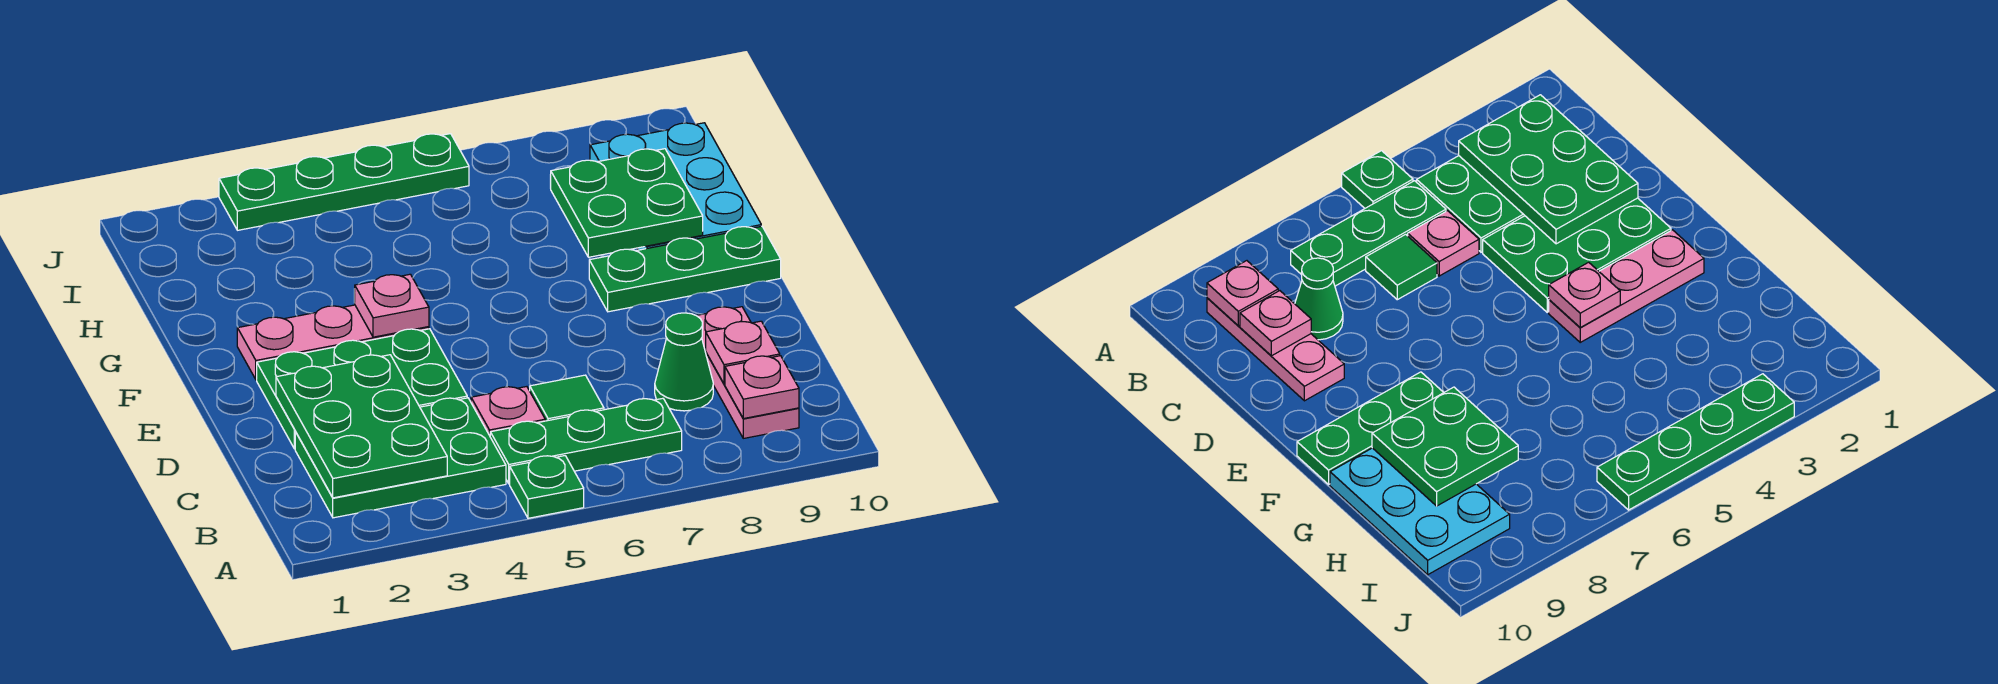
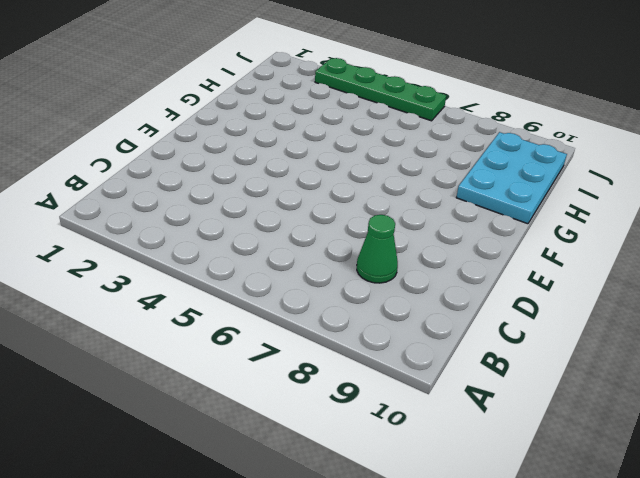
none -> green plate A5 level 1
none -> green plate B2:C4 level 1
none -> green plate B5:B7 level 1

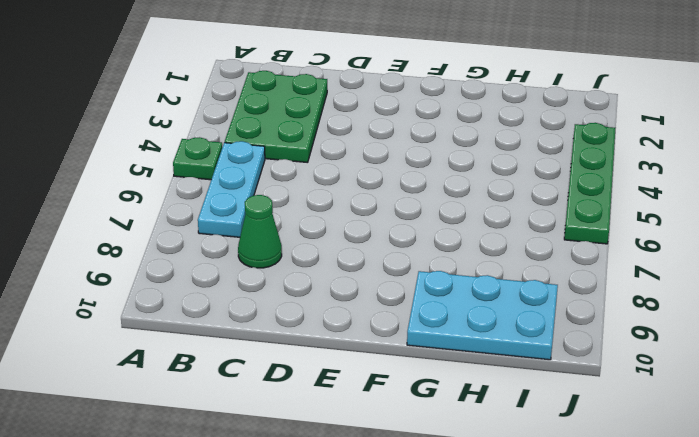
cyan plate B5:B7 level 1 -> green plate B5:B7 level 1
none -> pink plate B9:D9 level 1
none -> pink plate C5 level 1
none -> green tile C6 level 1

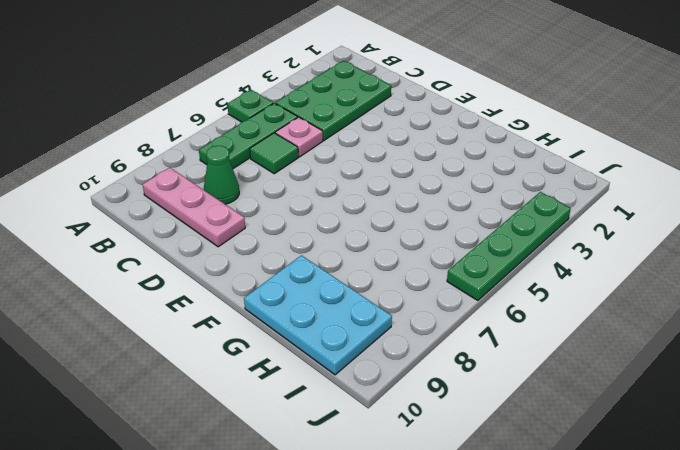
none -> green plate D2:E4 level 1
none -> pink plate F2:F4 level 1
none -> green plate F8:F10 level 1

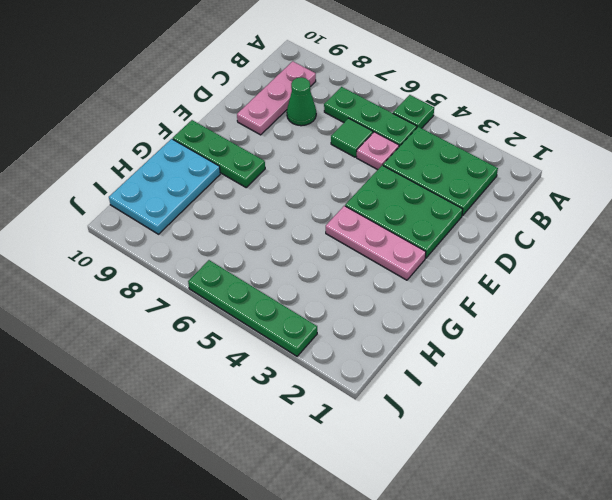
none -> green plate B2:D3 level 2
none -> pink plate B9 level 2
none -> pink plate C9 level 2

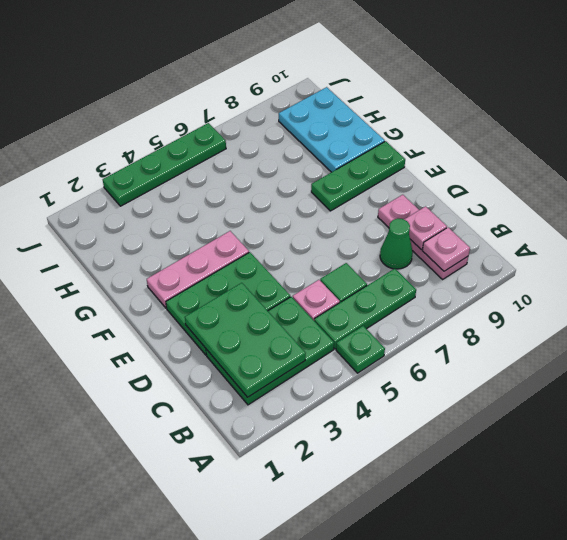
none -> pink plate F4 level 2
none -> green plate G8:H9 level 2

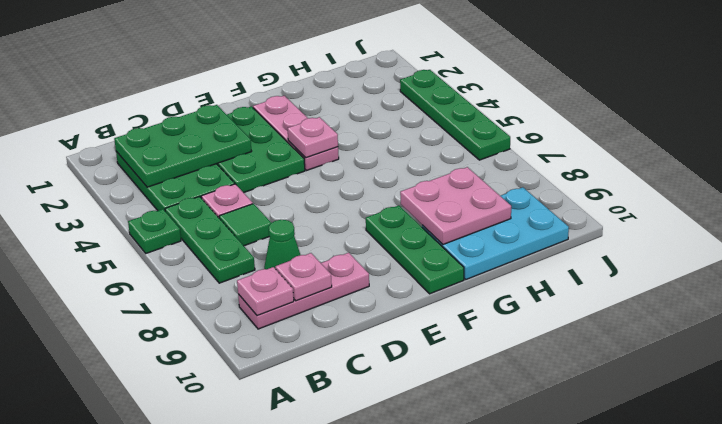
pink plate G8:H9 level 2 -> green plate G8:H9 level 2

